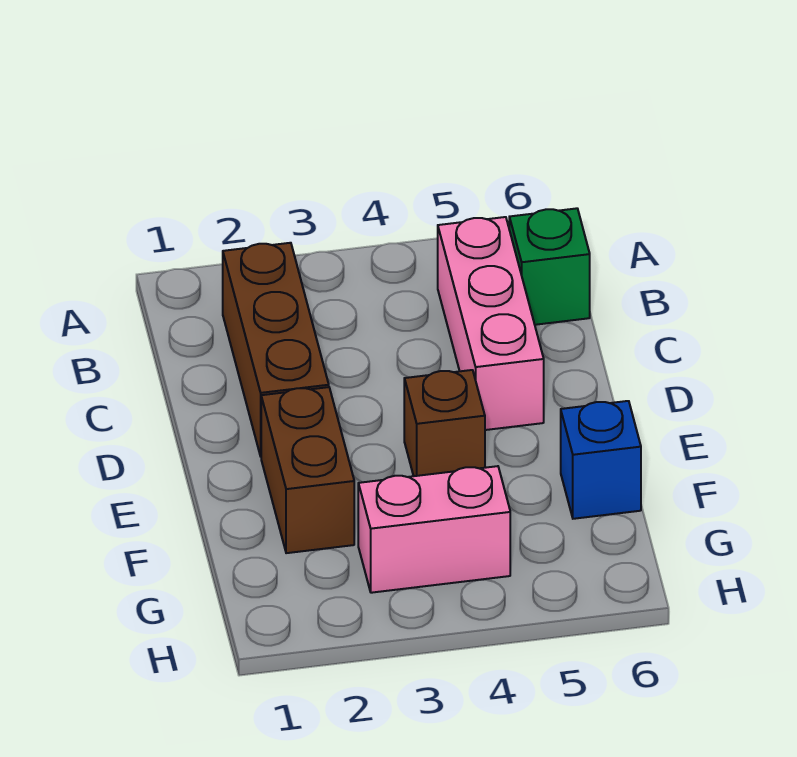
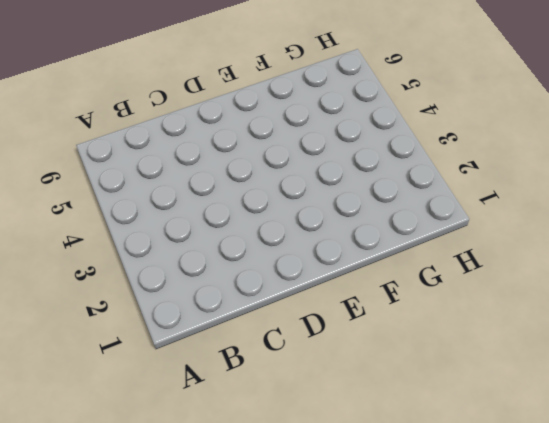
none -> brown brick B2:D2 level 1
none -> pink brick B5:D5 level 1

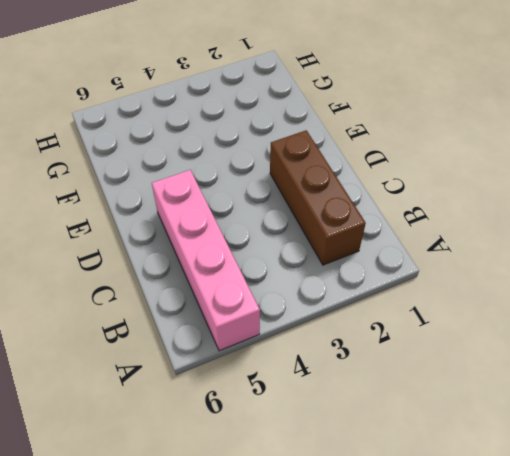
pink brick A5:D5 level 1 -> pink brick B5:D5 level 1
none -> green brick B6 level 1
none -> brown brick E2:F2 level 1

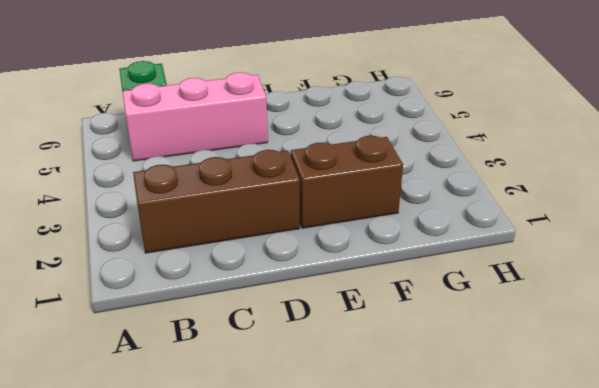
none -> brown brick E4 level 1
none -> blue brick F6 level 1

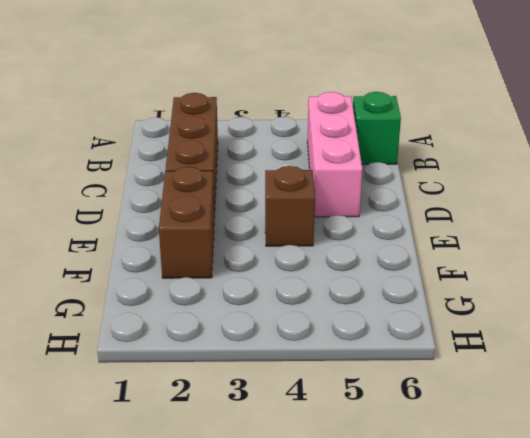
none -> blue brick F6 level 1
none -> pink brick G3:G4 level 1

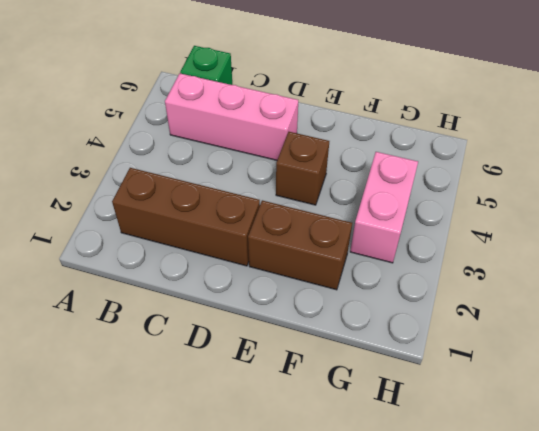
none -> blue brick F6 level 1

